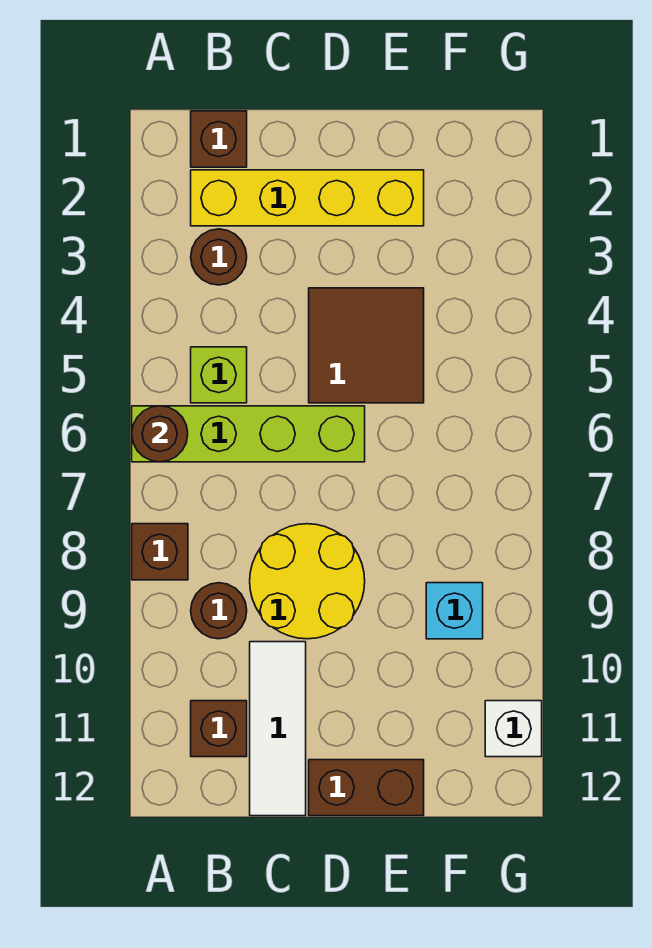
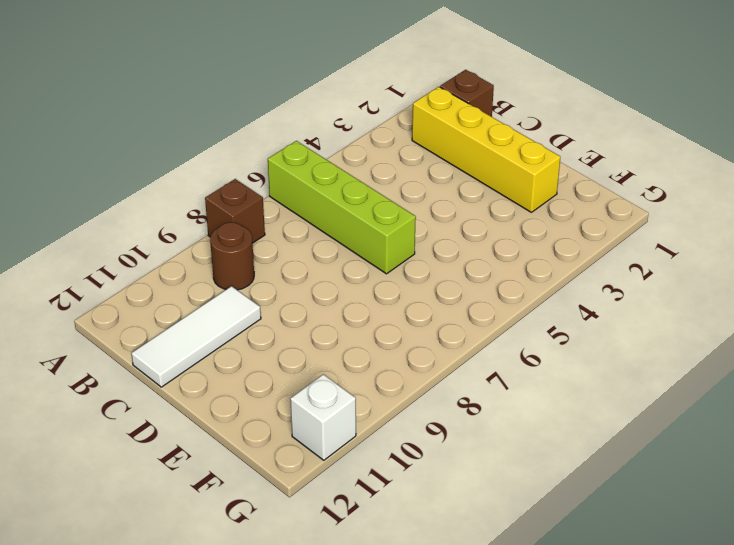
none -> brown round brick B3 level 1
none -> lime brick B5 level 1
none -> brown brick B11 level 1

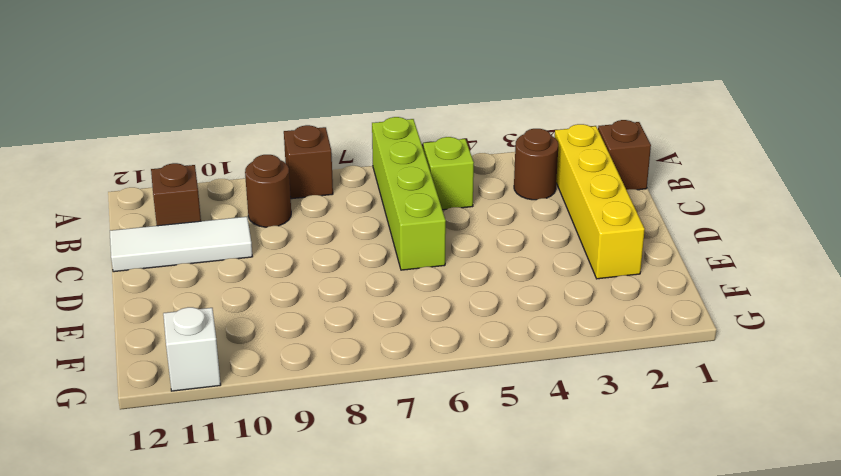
none -> yellow round brick C8:D9 level 1
none -> brown tile D4:E5 level 1
none -> brown brick D12:E12 level 1

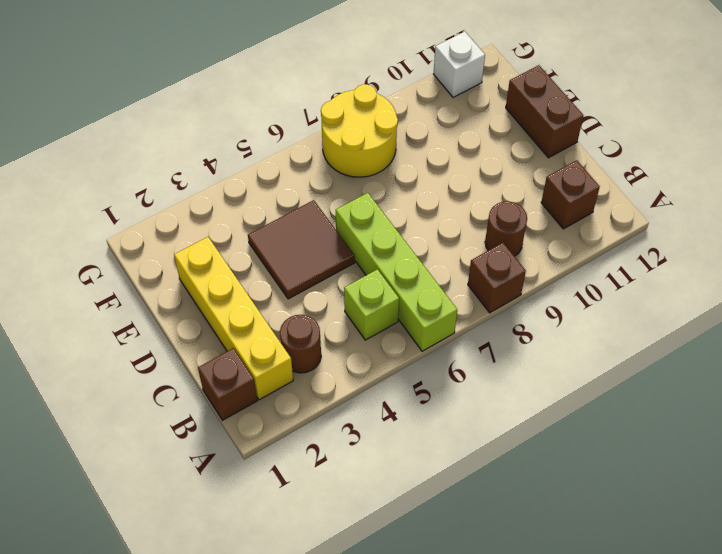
yellow round brick F7:G8 level 1 -> yellow round brick C8:D9 level 1
none -> white tile C10:C12 level 1
none -> cyan brick F9 level 1
none -> brown round brick A6 level 2

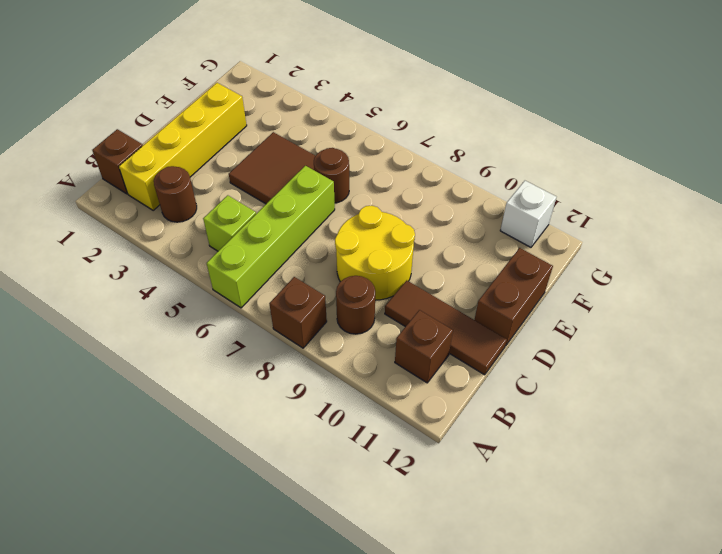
brown tile C10:C12 level 1 -> white tile C10:C12 level 1
brown round brick E6 level 1 -> brown round brick A6 level 2
none -> cyan brick F9 level 1

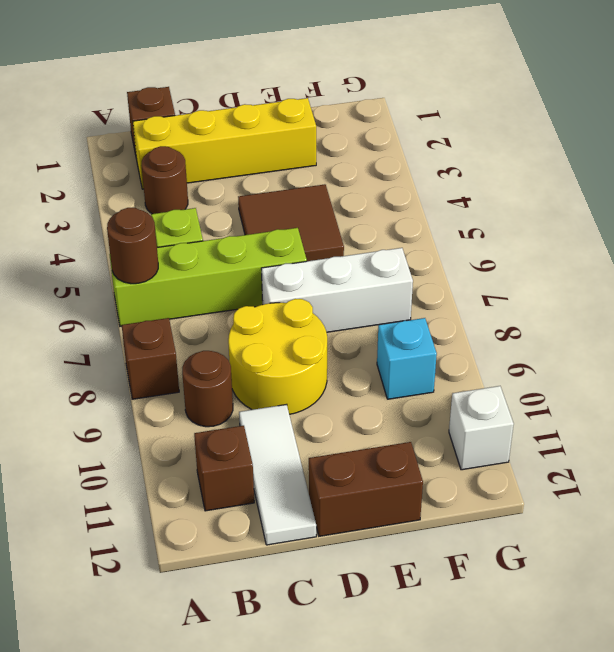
white brick D7:F7 level 1 -> none

